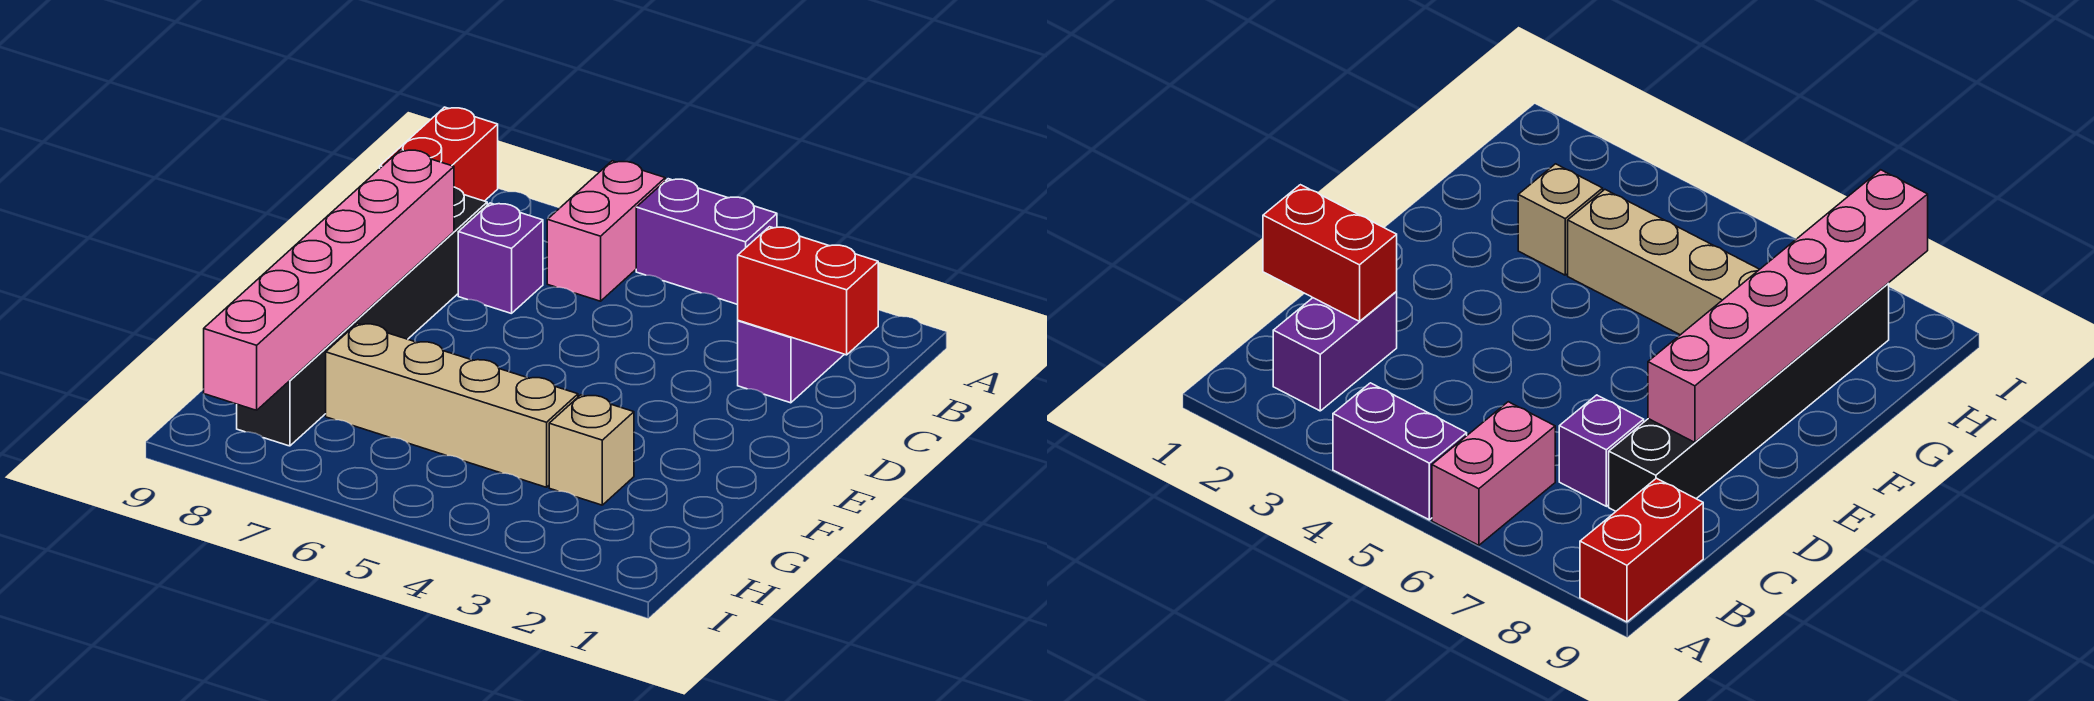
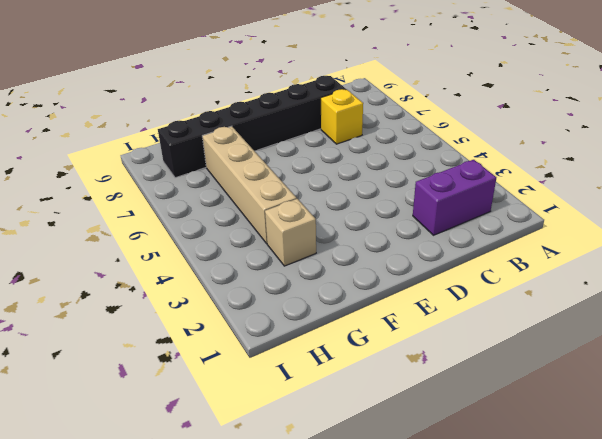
yellow brick C7 level 1 -> purple brick C7 level 1
none -> purple brick A4:A5 level 1
none -> pink brick A6:B6 level 1

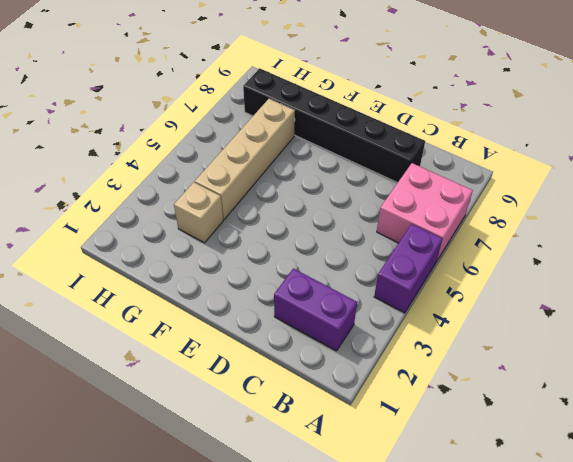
pink brick A6:B7 level 1 -> pink brick A6:B6 level 1
none -> red brick A9:B9 level 1
none -> purple brick C7 level 1

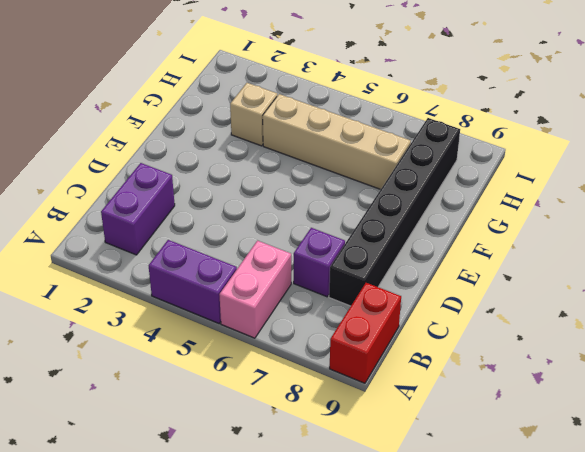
none -> red brick C1:C2 level 2
none -> pink brick D8:I8 level 2

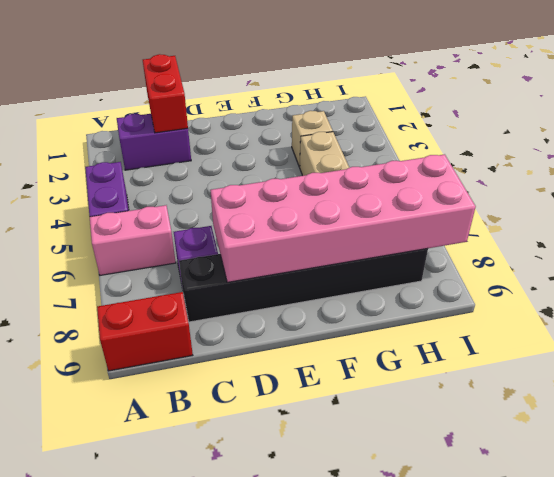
pink brick D7:I8 level 2 -> pink brick D8:I8 level 2

